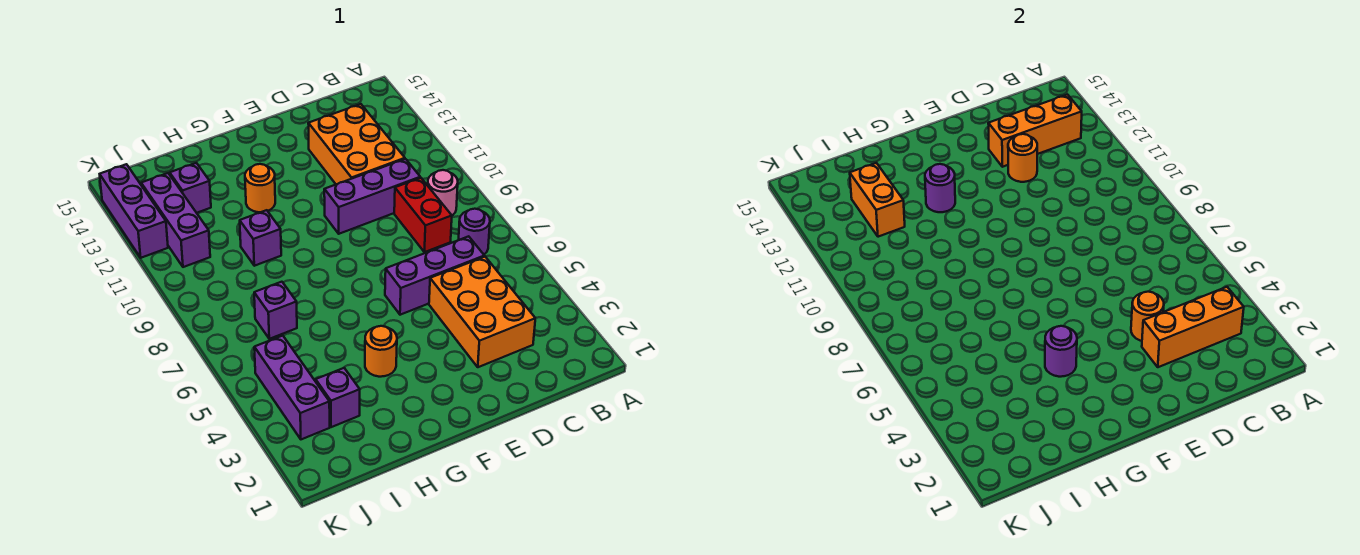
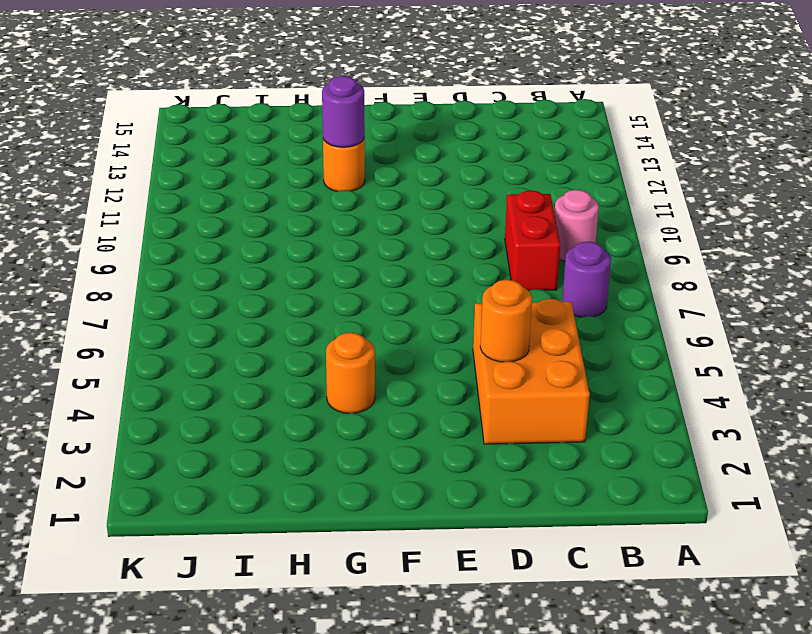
none -> purple brick C6:E6 level 1
none -> purple brick C10:E10 level 1
none -> orange brick C11:D13 level 1

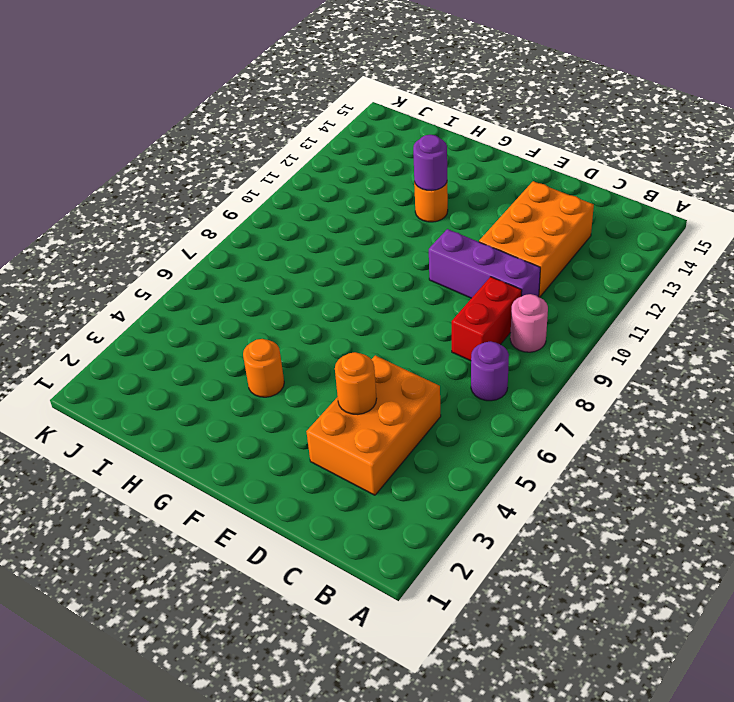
none -> purple brick C6:E6 level 1
none -> purple brick H10 level 1
none -> purple brick I3 level 1

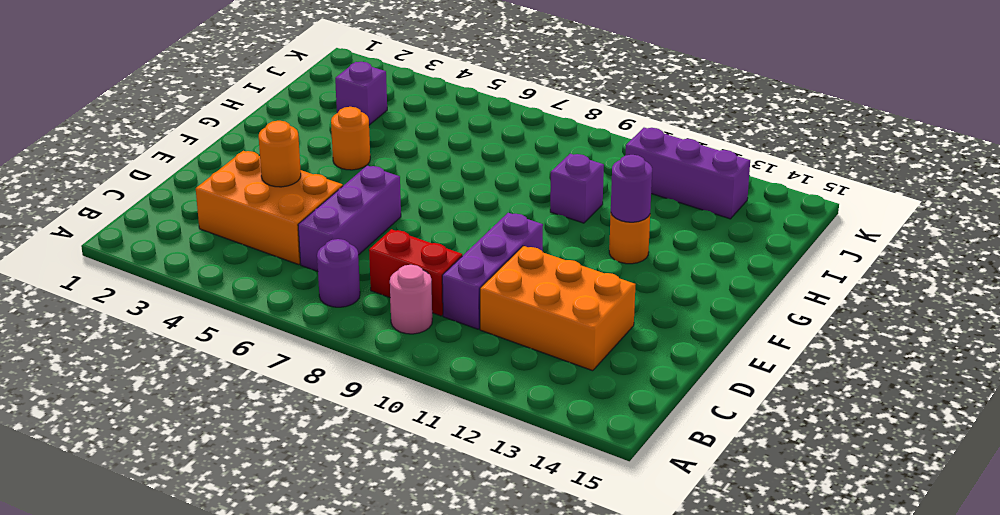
none -> purple brick I7 level 1
none -> purple brick I13 level 1
none -> purple brick J3:J5 level 1

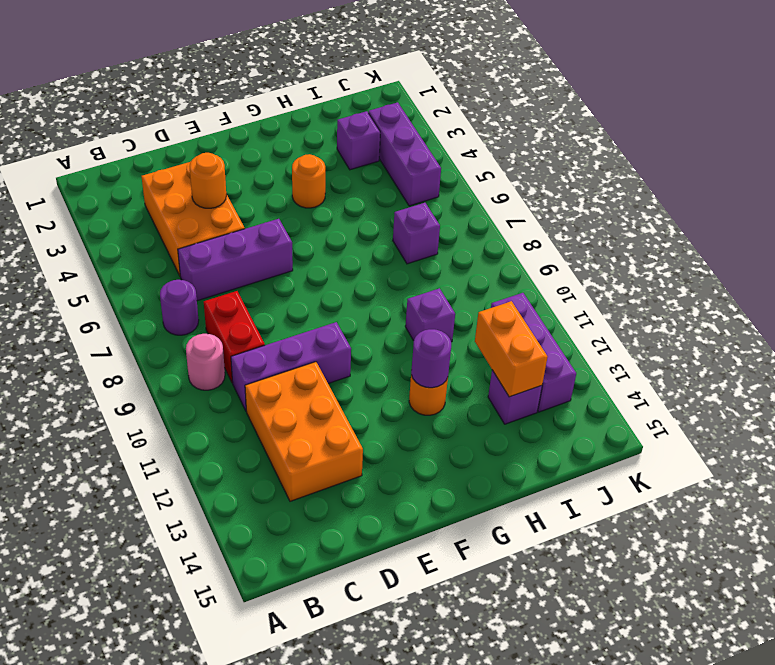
none -> purple brick K12:K14 level 1
none -> orange brick B3:D3 level 2
none -> orange brick B13:D13 level 2

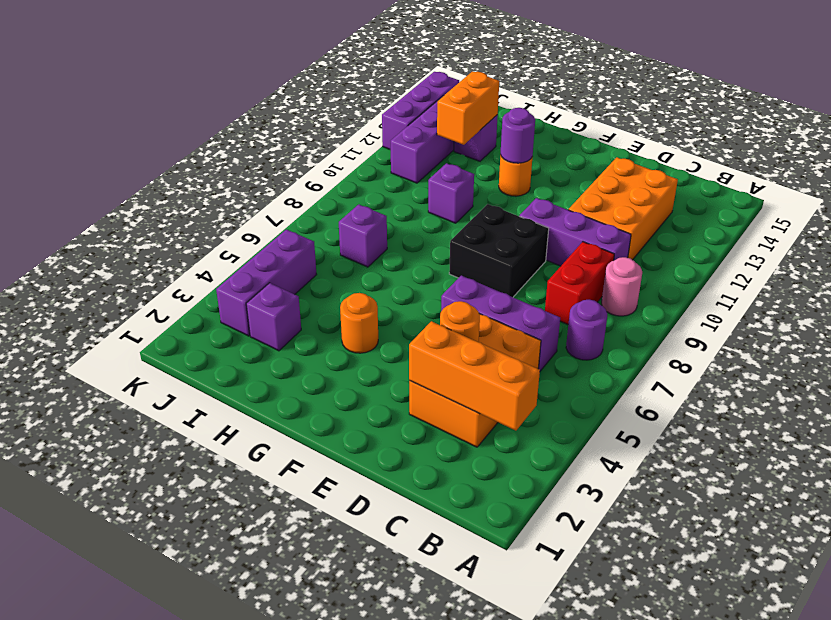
black brick E8:F9 level 1 -> none
none -> orange brick B13:D13 level 2
none -> orange round brick D12 level 2
none -> purple round brick G4 level 2

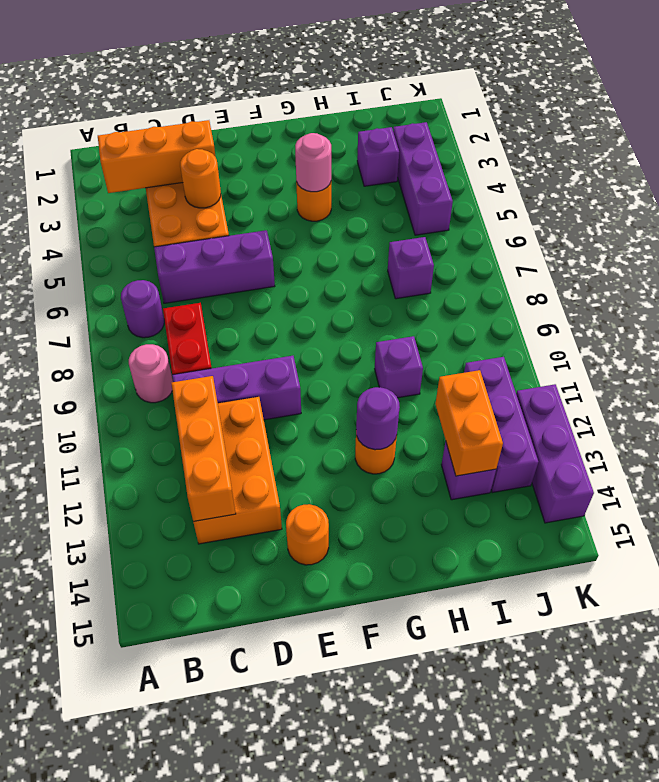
orange brick C11:C13 level 2 -> orange brick B13:D13 level 2
orange round brick E14 level 1 -> orange round brick D12 level 2
pink round brick G4 level 2 -> purple round brick G4 level 2

